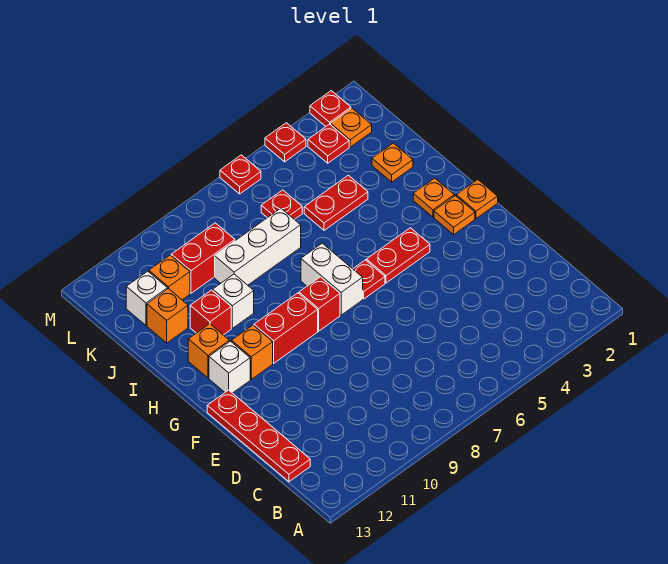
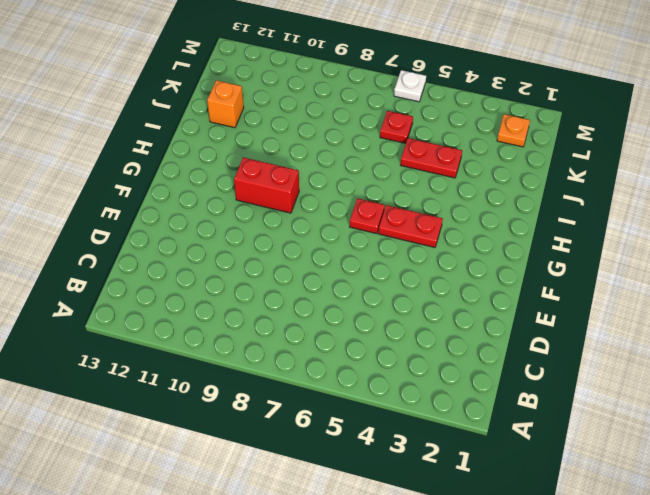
white plate M6 level 1 -> red plate M6 level 1
none -> red plate C13:F13 level 1
none -> orange plate G1 level 1
none -> orange plate G2 level 1

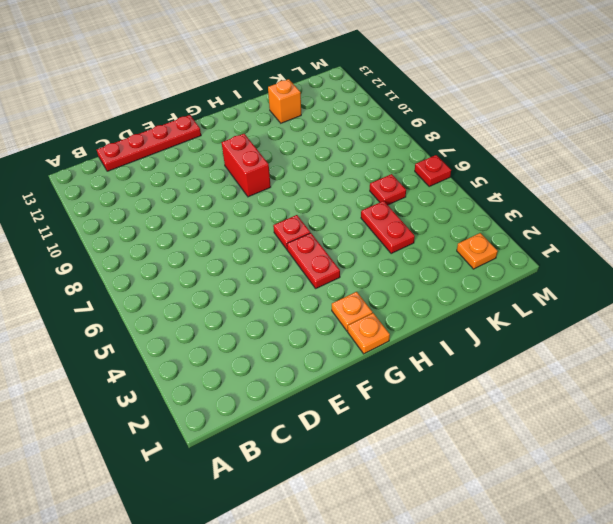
none -> white brick G7:H7 level 1
none -> red brick G8 level 1
none -> orange brick G11 level 1

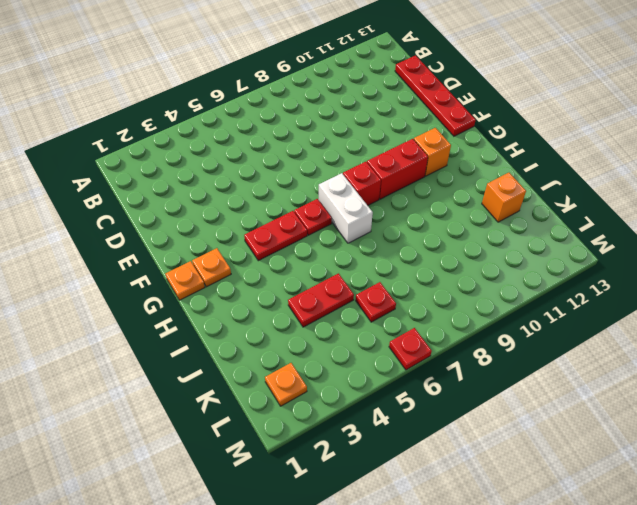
none -> white brick G12 level 1
none -> orange plate H2 level 1
none -> orange brick H12 level 1

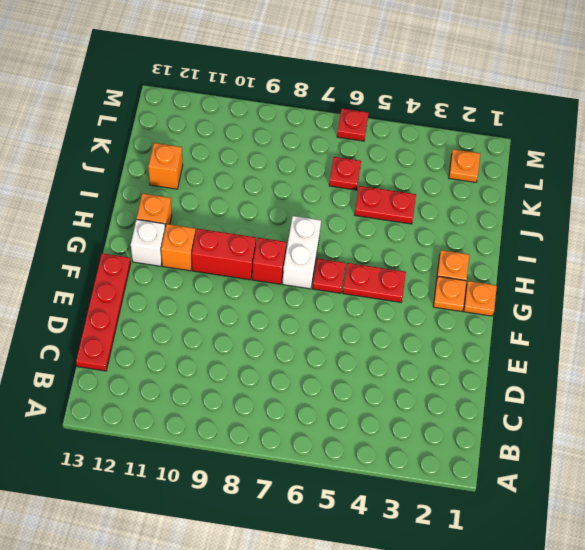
none -> white brick I10 level 1
none -> red brick I11 level 1
none -> orange plate J2 level 1

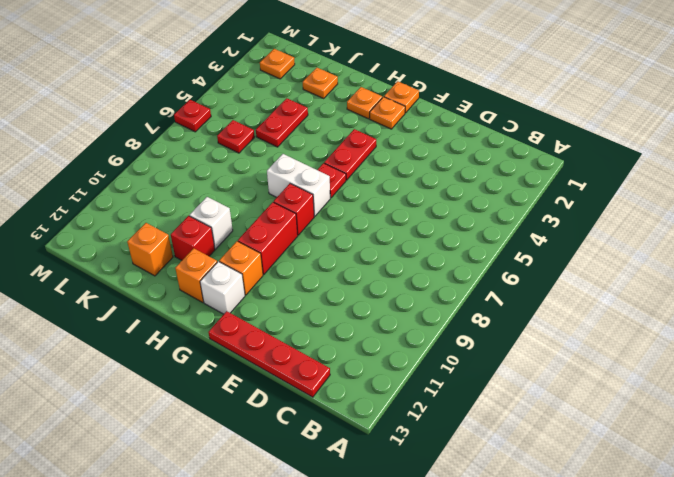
none -> white brick J7:J9 level 1
none -> red brick K9:K10 level 1
none -> orange brick K11 level 1

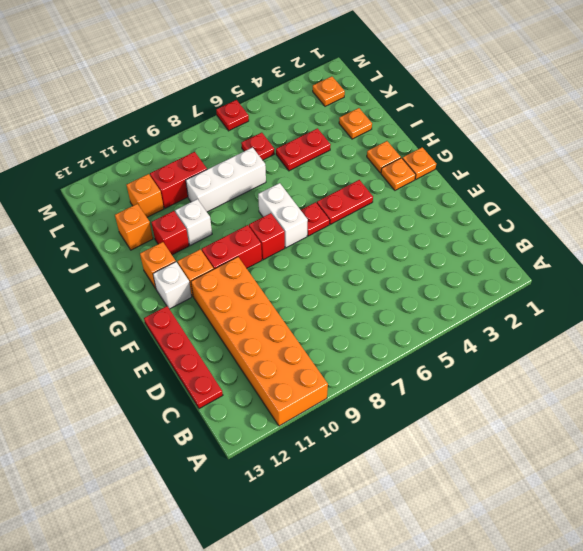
orange brick A10:F11 level 1 -> none
none -> white brick K12 level 1
none -> red plate L3 level 1
none -> red plate M2 level 1

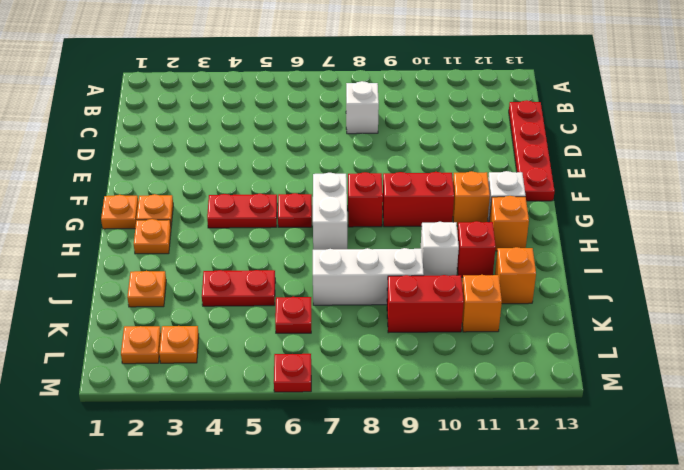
white brick C8 level 1 -> white brick K12 level 1
orange plate L3 level 1 -> red plate L3 level 1
none -> red plate M2 level 1
none -> red plate M4 level 1

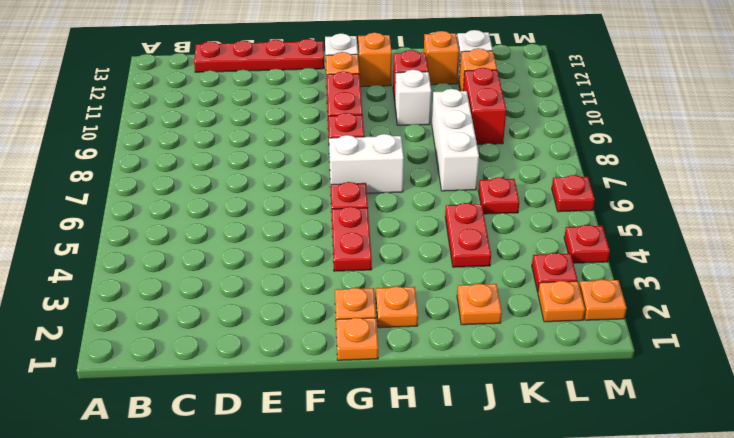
orange plate M2 level 1 -> red plate M2 level 1

